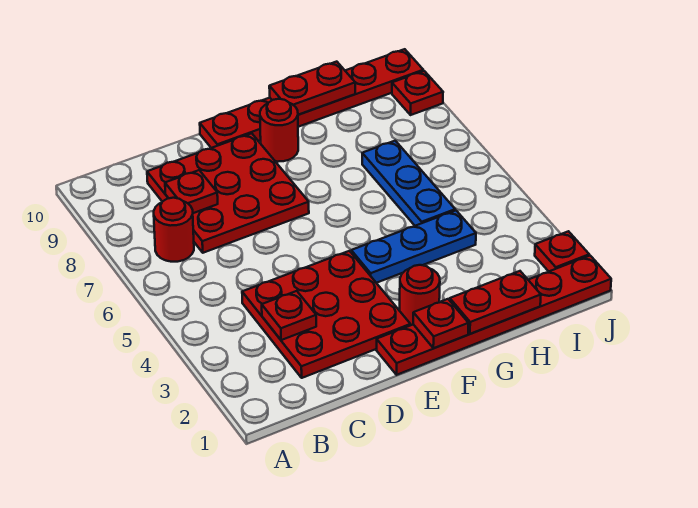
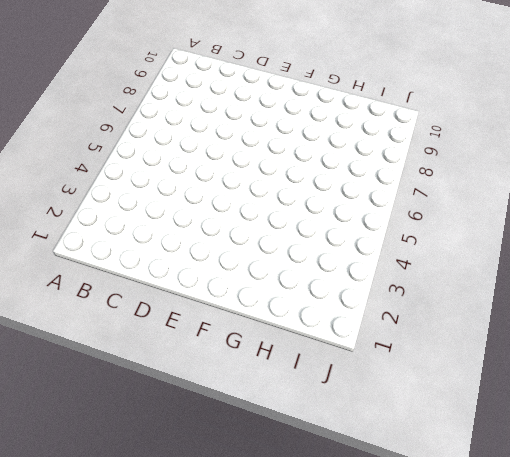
none -> red round brick B7 level 1
none -> red plate C2:E4 level 1
none -> red plate C7:E9 level 1

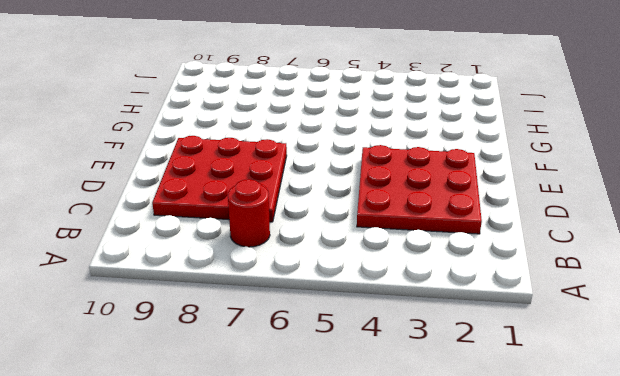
none -> red plate E1:J1 level 1
none -> red plate E10:J10 level 1
none -> red round brick F2 level 1

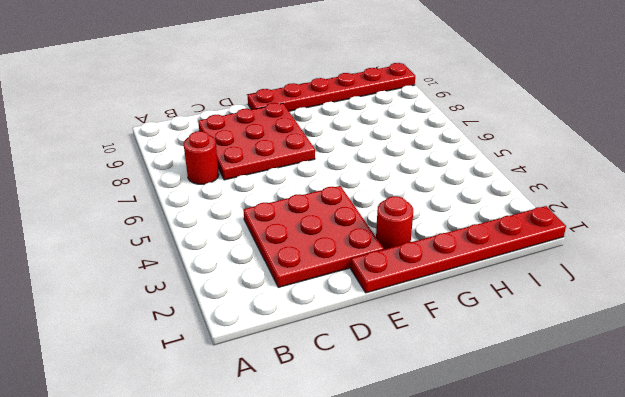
none -> blue plate F4:H4 level 1
none -> red round brick F9 level 1
none -> blue plate H5:H7 level 1

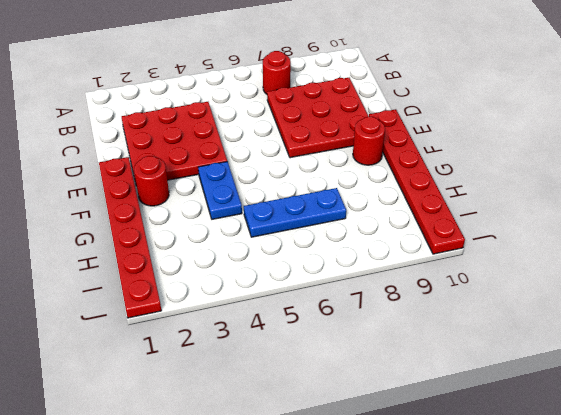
blue plate F4:G4 level 1 -> blue plate F4:H4 level 1
none -> red plate J2 level 1
none -> red plate J9 level 1
none -> red plate C3 level 2

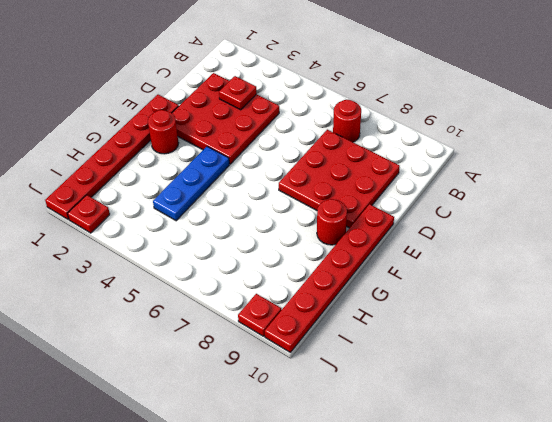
none -> blue plate H5:H7 level 1
none -> red plate C8 level 2
none -> red plate F1 level 2

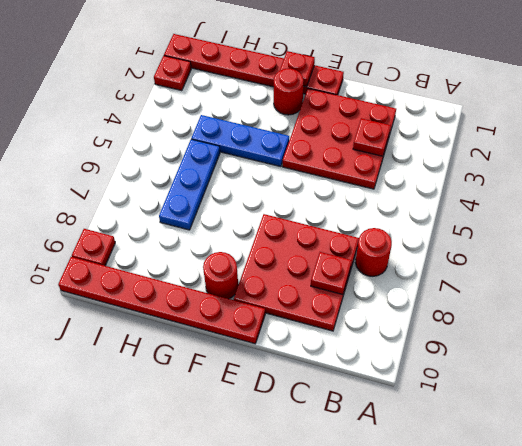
none -> red plate G1:H1 level 2
none -> red plate G10:H10 level 2

